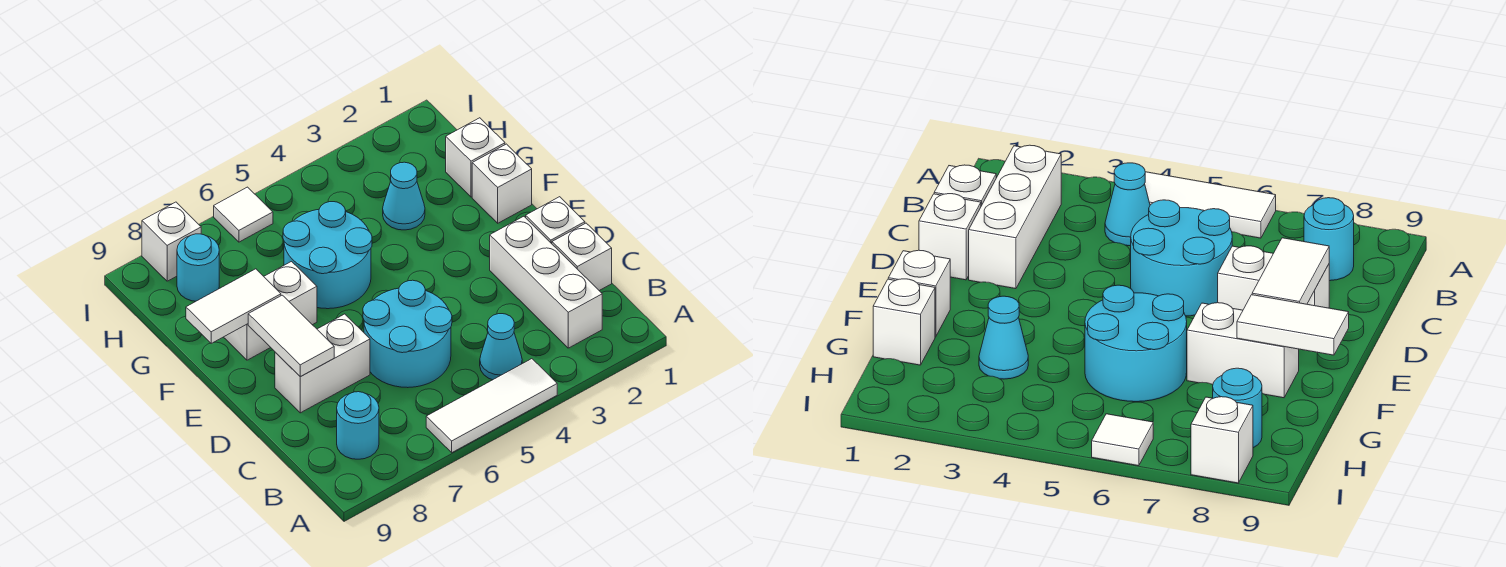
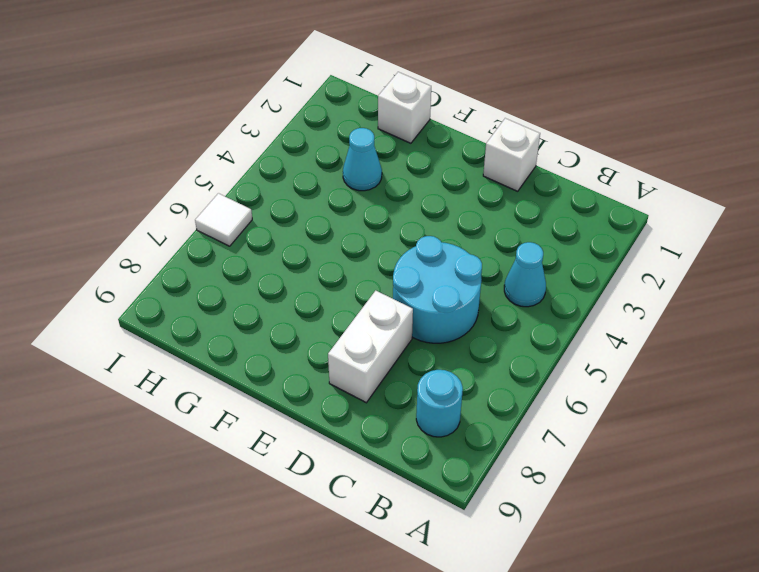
none -> white tile A4:A6 level 1
none -> white brick B2:D2 level 1
none -> white brick C1 level 1

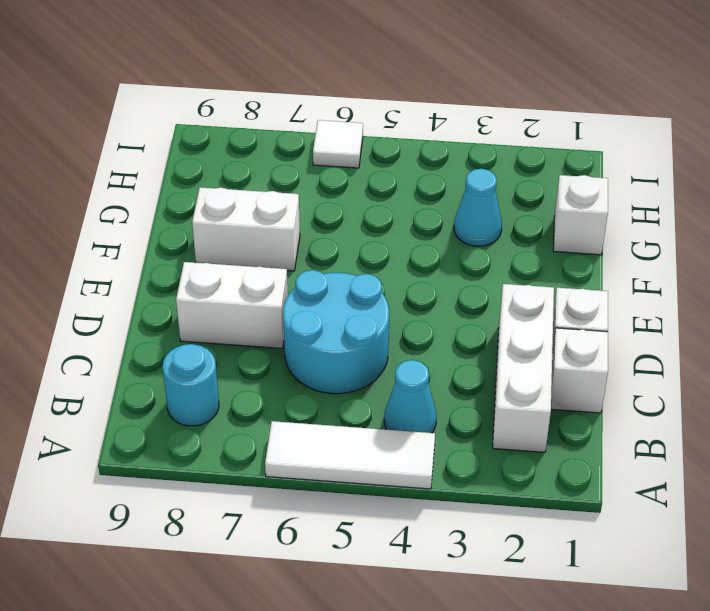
none -> white brick F1 level 1
none -> cyan round brick F5:G6 level 1
none -> cyan round brick H8 level 1

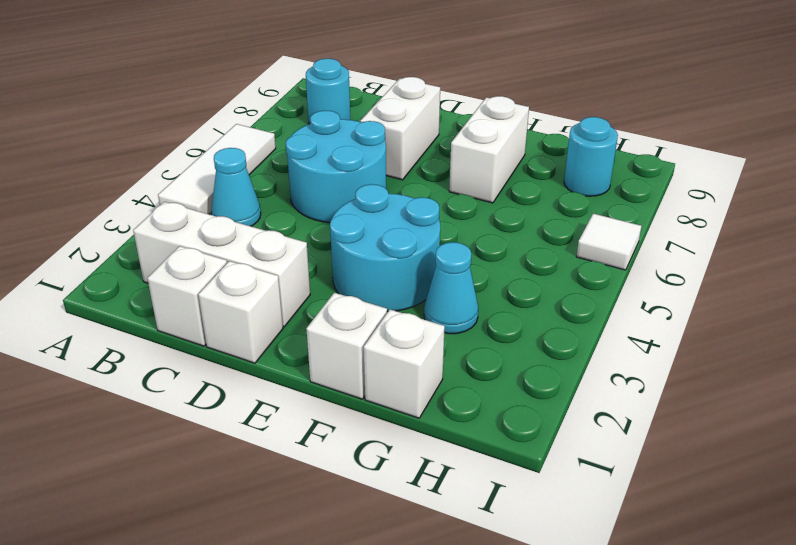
cyan round brick E3:F4 level 1 -> cyan round brick F5:G6 level 1
none -> white brick I8 level 1
none -> white tile D8:E8 level 2
none -> white tile F8:F9 level 2

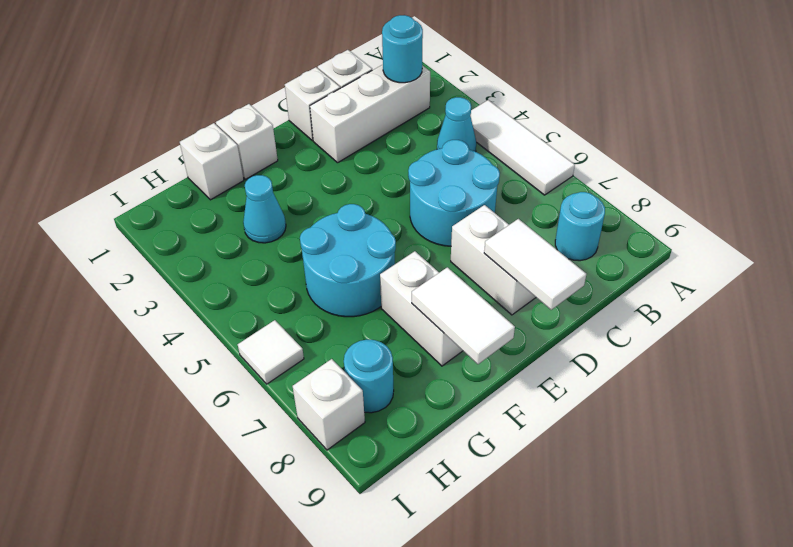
cyan round brick B2 level 2 -> none
white tile D8:D9 level 2 -> white tile D8:E8 level 2

